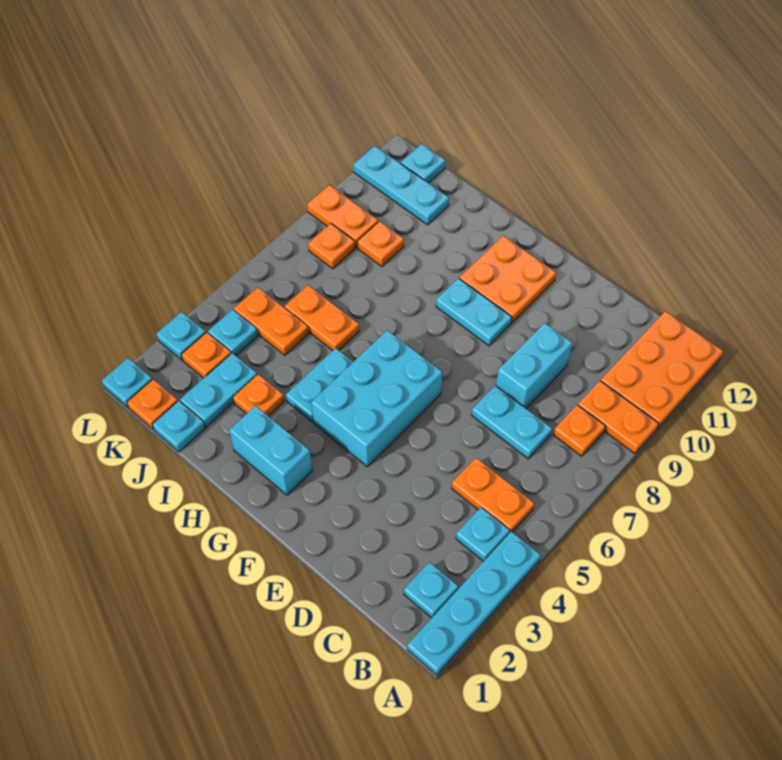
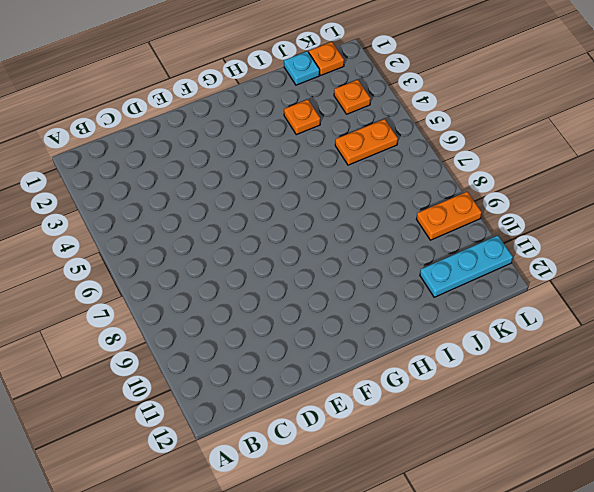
none -> cyan plate A1:A4 level 1
none -> orange plate A9:B9 level 1
none -> orange plate A10:B12 level 1

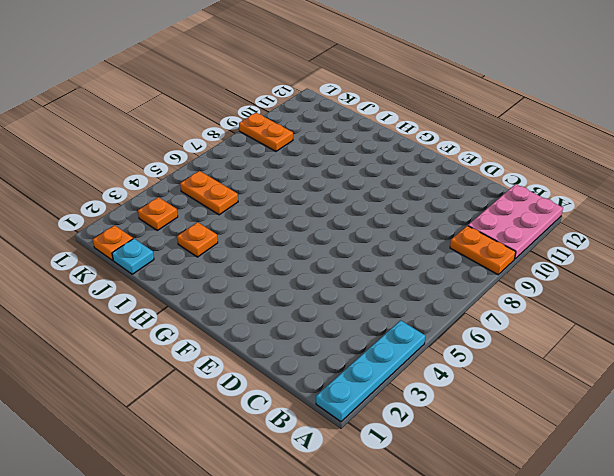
pink plate A10:B12 level 1 -> orange plate A10:B12 level 1
none -> cyan plate B2 level 1
none -> cyan plate B4 level 1
none -> orange plate B5:C5 level 1

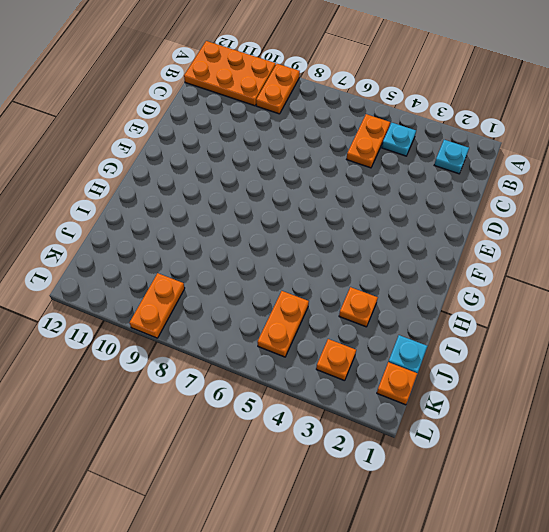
none -> cyan plate A1:A4 level 1
none -> orange plate B8 level 1
none -> cyan plate C7:D7 level 1

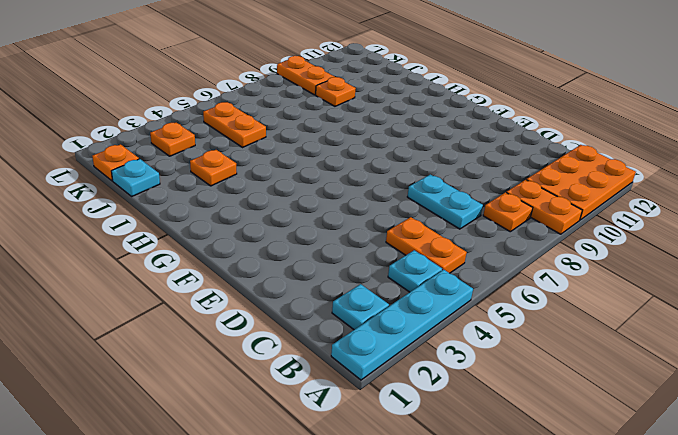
none -> cyan brick D8:D9 level 1
none -> cyan brick F4:G6 level 1
none -> cyan plate F9:G9 level 1

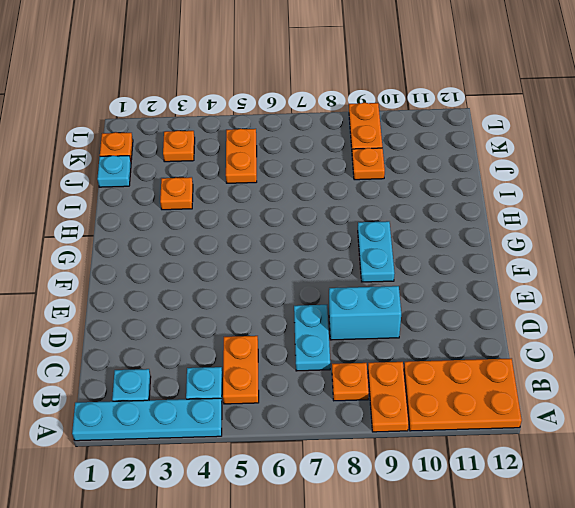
none -> cyan brick F4:G6 level 1
none -> orange plate F10:G11 level 1
none -> cyan brick G2:H2 level 1

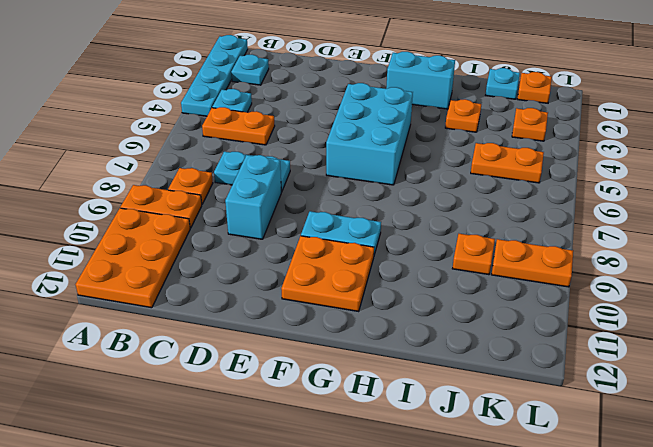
none -> cyan plate H4:H5 level 1
none -> orange plate I6:J6 level 1
none -> cyan plate J2:J3 level 1

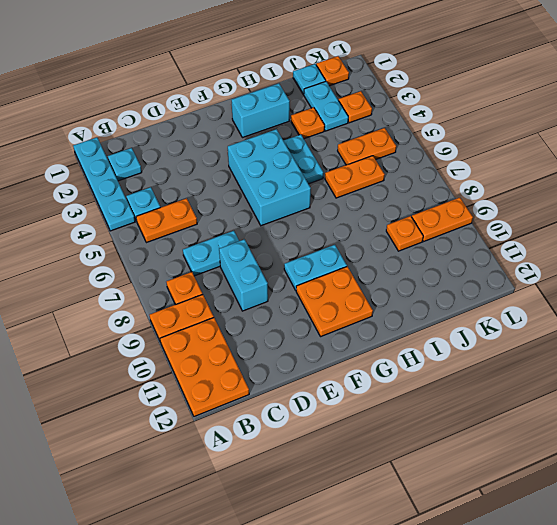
none -> cyan plate J11:L11 level 1
none -> cyan plate K4 level 1
none -> orange plate K8 level 1

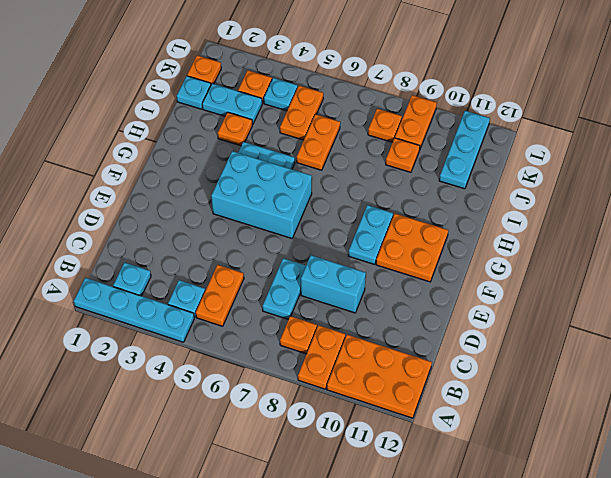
none -> cyan brick G2:H2 level 1
none -> cyan plate K12 level 1
none -> cyan plate L1 level 1

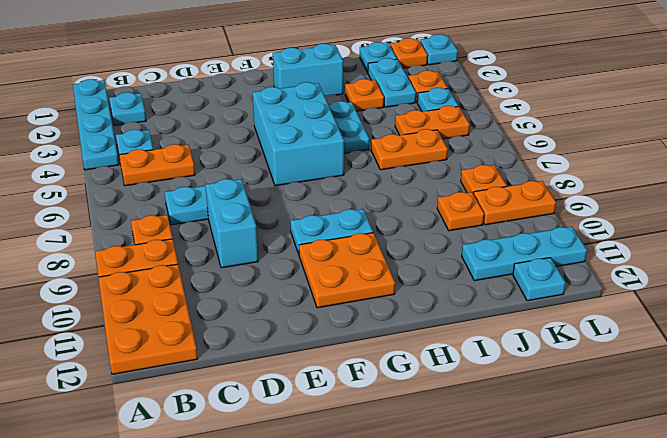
none -> cyan plate L3 level 1

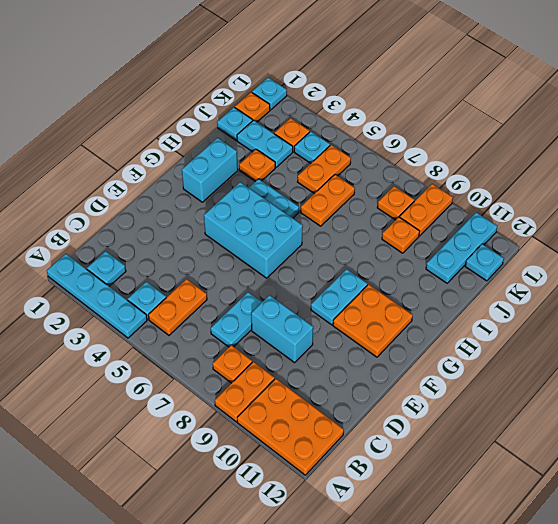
none -> cyan plate L3 level 1

